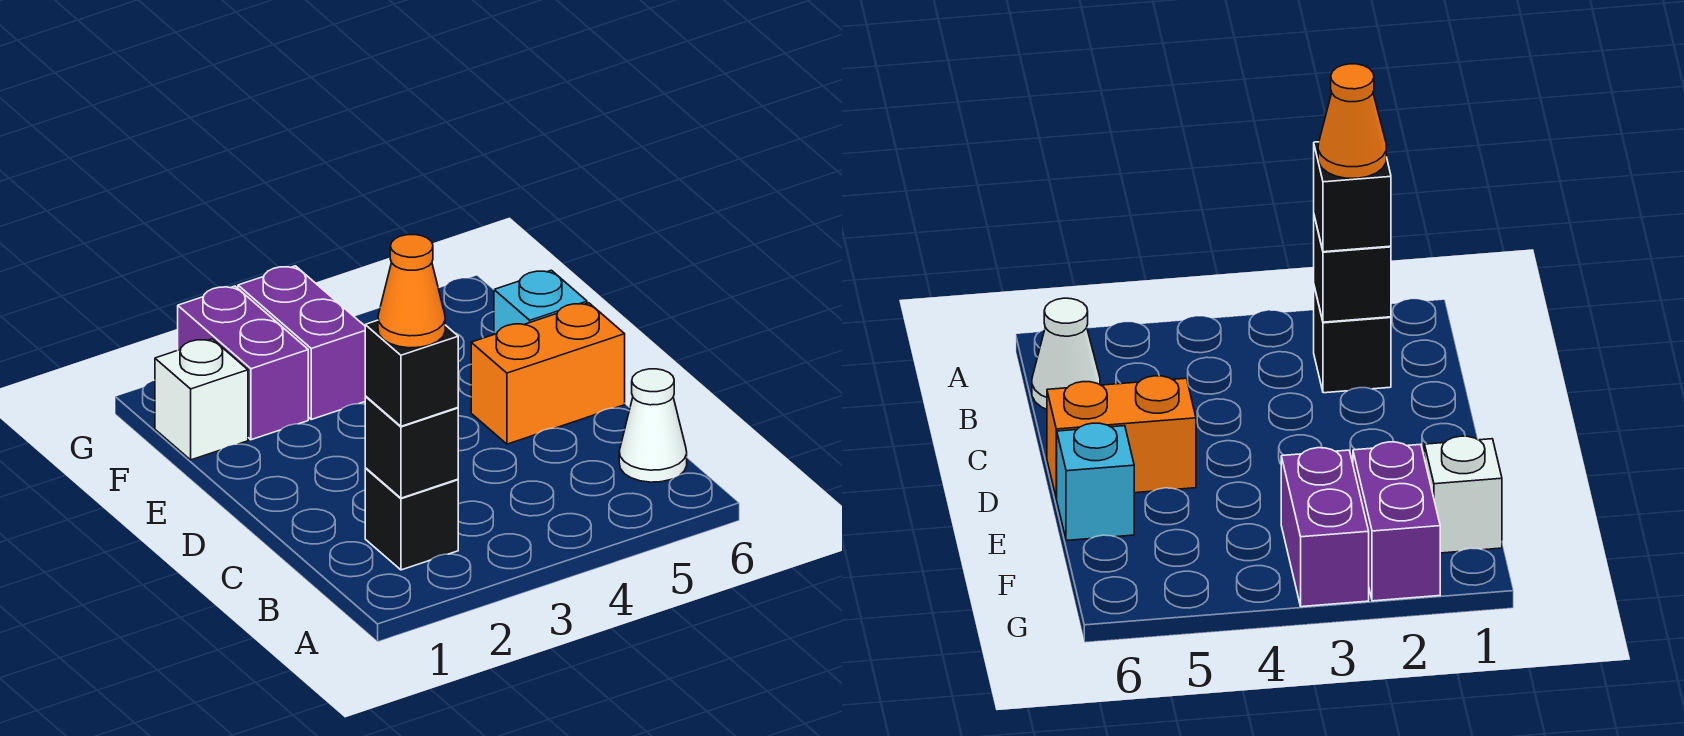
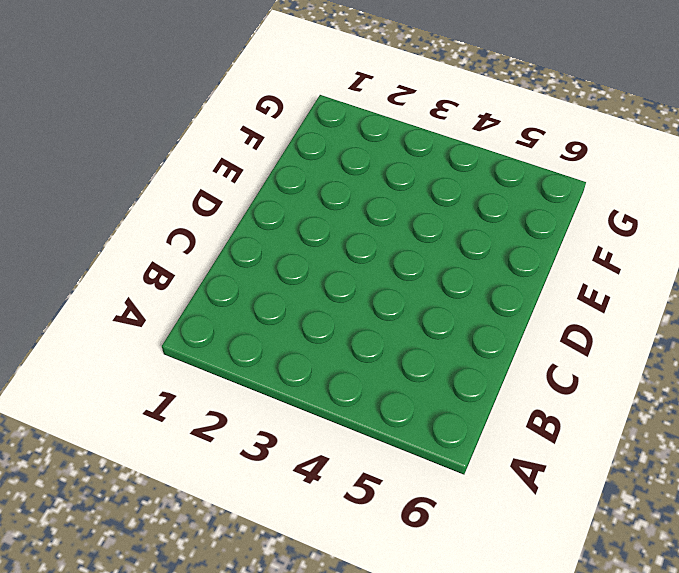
none -> black brick B2 level 1
none -> white cone B6 level 1

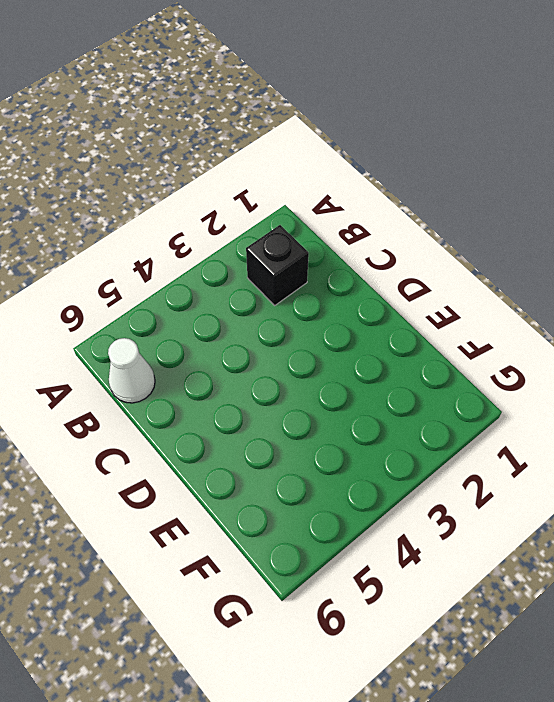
none -> orange brick D5:D6 level 1
none -> cyan brick E6 level 1

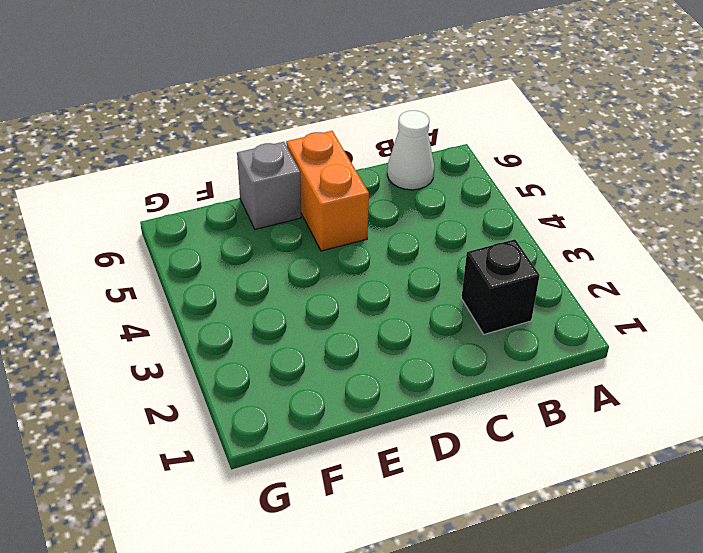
grey brick E6 level 1 -> cyan brick E6 level 1
none -> white brick F1 level 1
none -> purple brick F2:G2 level 1

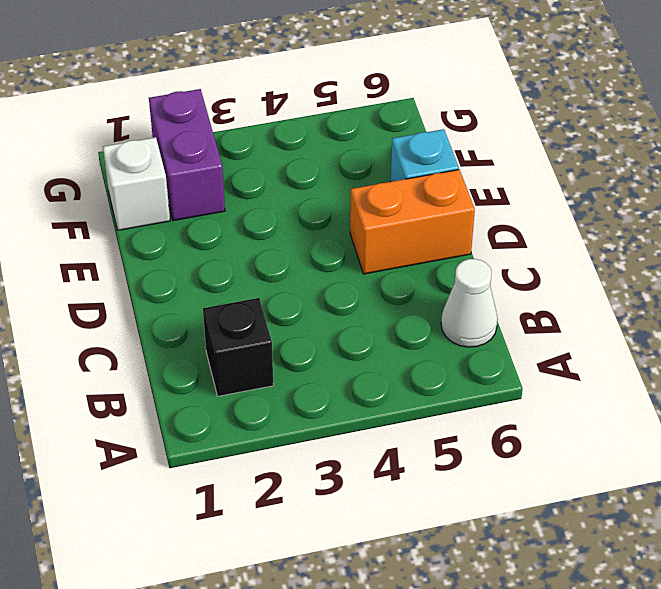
none -> purple brick F3:G3 level 1
none -> black brick B2 level 2

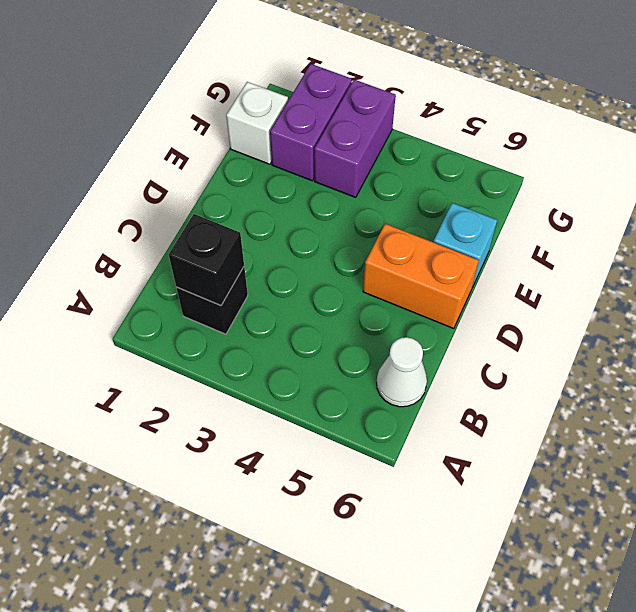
none -> black brick B2 level 3
none -> orange cone B2 level 4

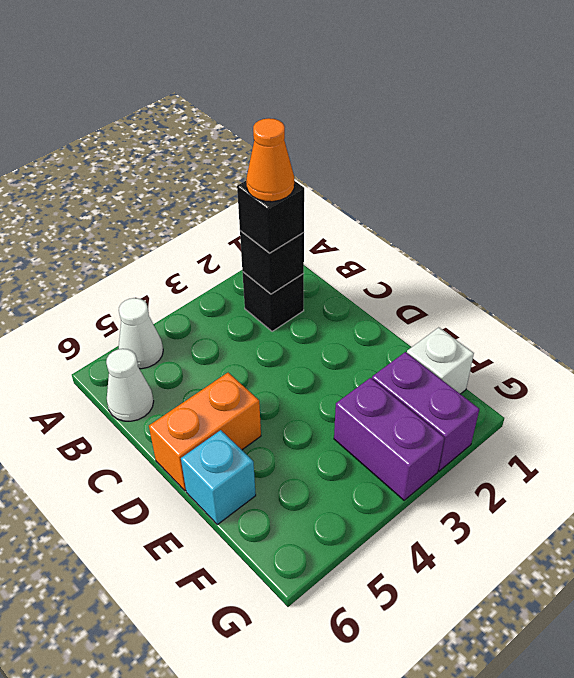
white cone A5 level 1 -> none

